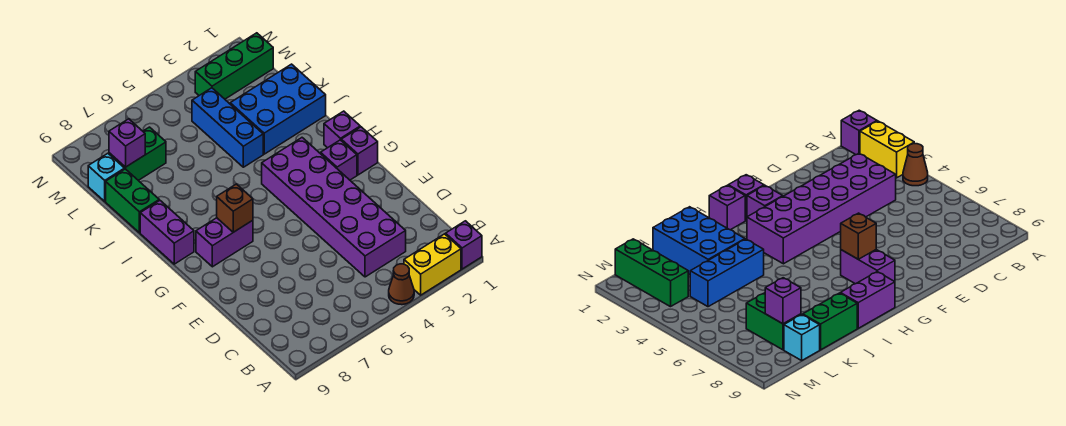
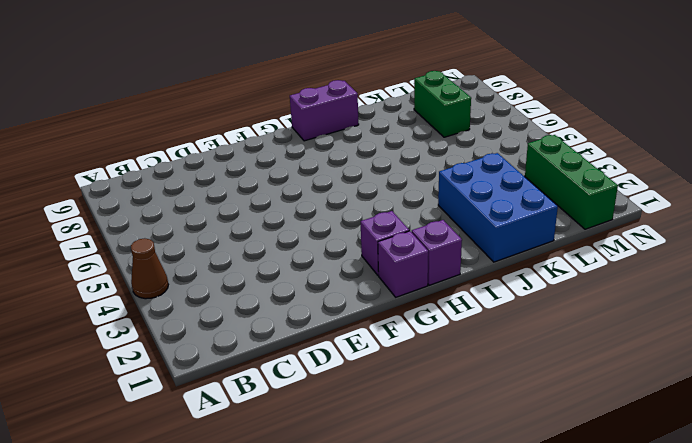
none -> purple brick A1 level 1
none -> yellow brick A2:A3 level 1
none -> purple brick C3:H4 level 1

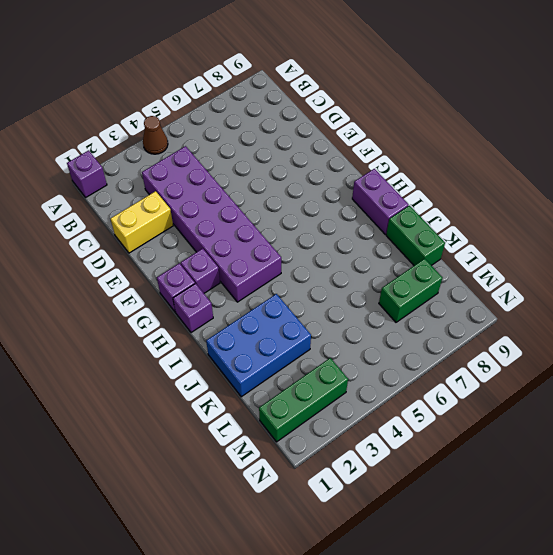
yellow brick D1:D2 level 1 -> yellow brick A2:A3 level 1
none -> purple brick G7:G8 level 1
none -> blue brick J4:L4 level 1
none -> cyan brick L9 level 1

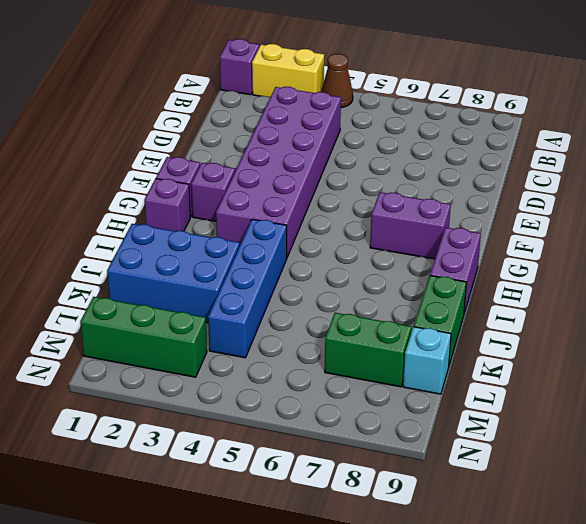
blue brick I4:L4 level 1 -> blue brick J4:L4 level 1
none -> brown brick G7 level 2
none -> purple brick L8 level 2

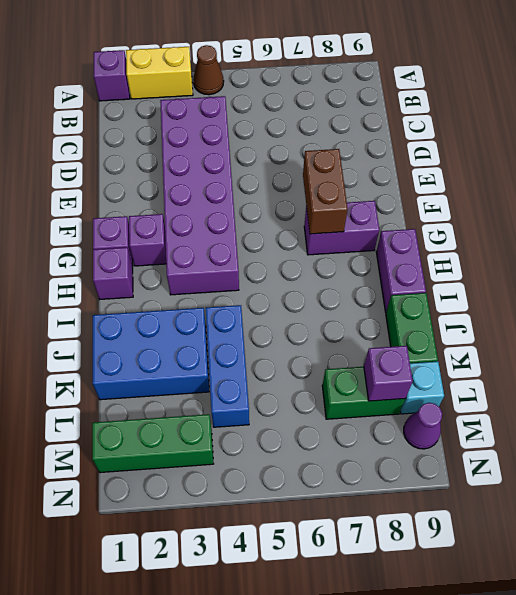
brown brick F7:G7 level 2 -> brown brick G7 level 2
purple cone M9 level 1 -> none

